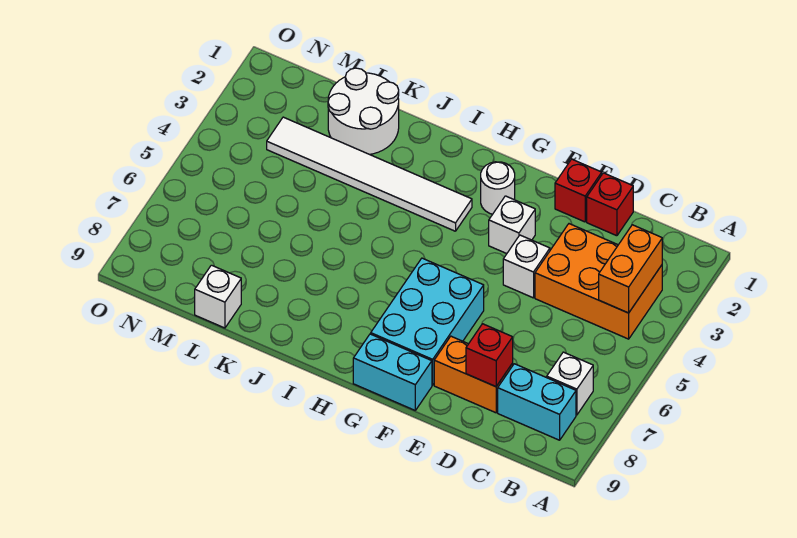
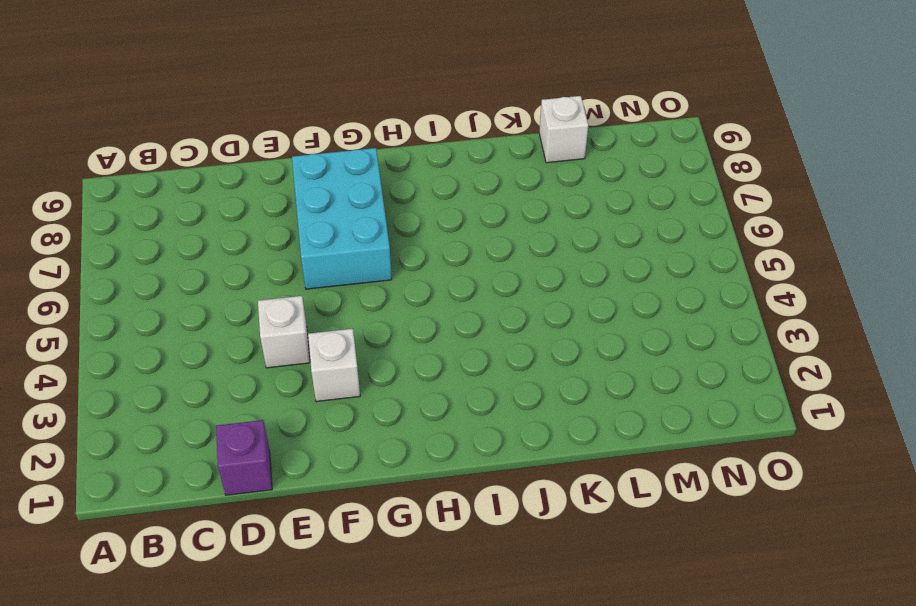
purple brick D1 level 1 -> red brick D1 level 1
none -> orange brick B3:D4 level 1
none -> white brick B7 level 1
none -> cyan brick B8:C8 level 1

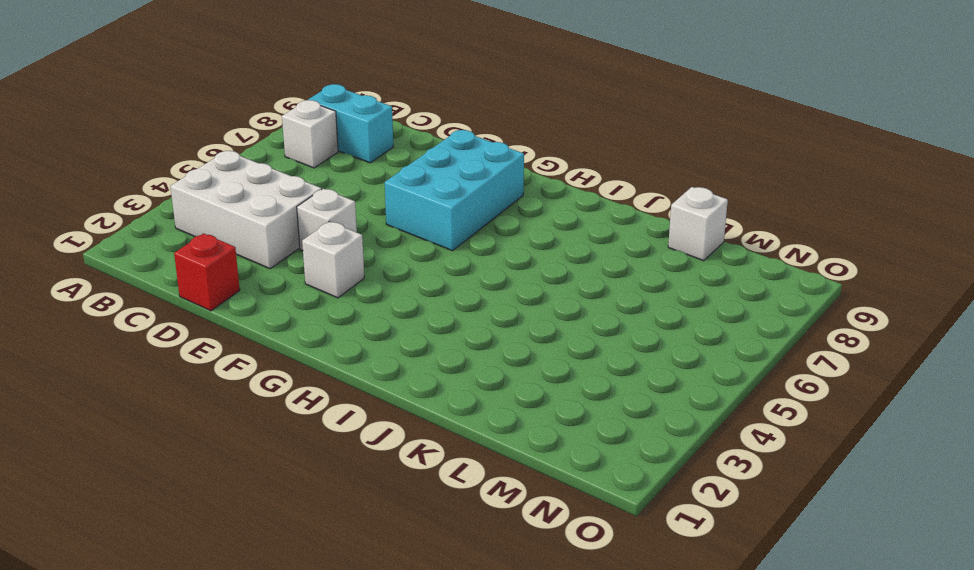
white brick B3:D4 level 1 -> orange brick B3:D4 level 1
none -> orange brick D8:E8 level 1
none -> red brick E1 level 1
none -> cyan brick F9:G9 level 1

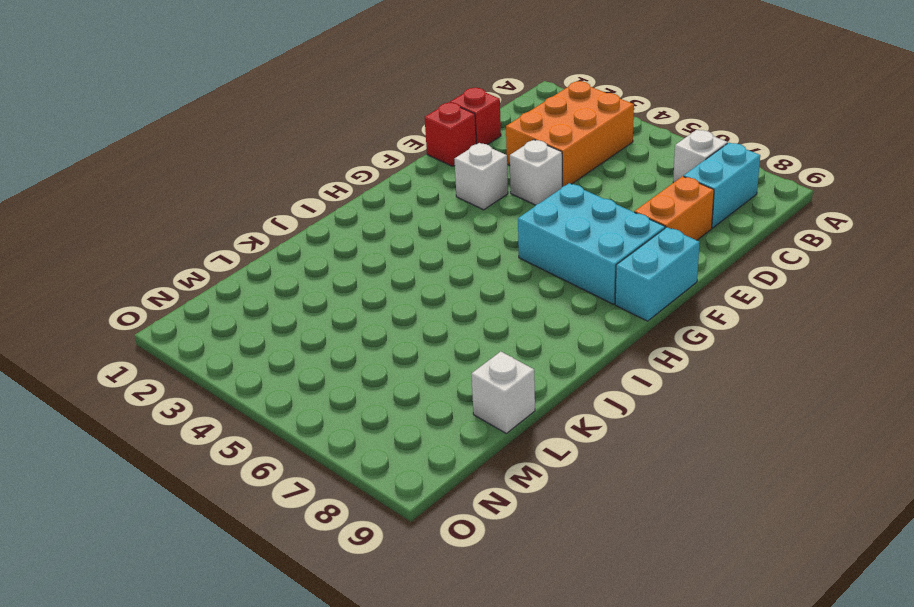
none -> white round brick G2 level 1
none -> white tile H3:M3 level 1
none -> white round brick K1:L2 level 1

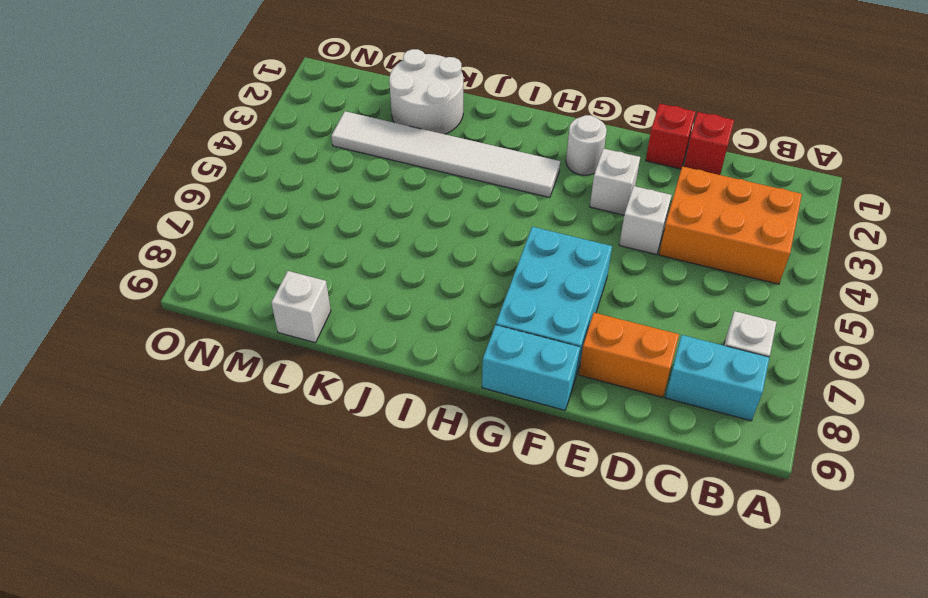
none -> orange brick B3:B4 level 2
none -> red brick D8 level 2

